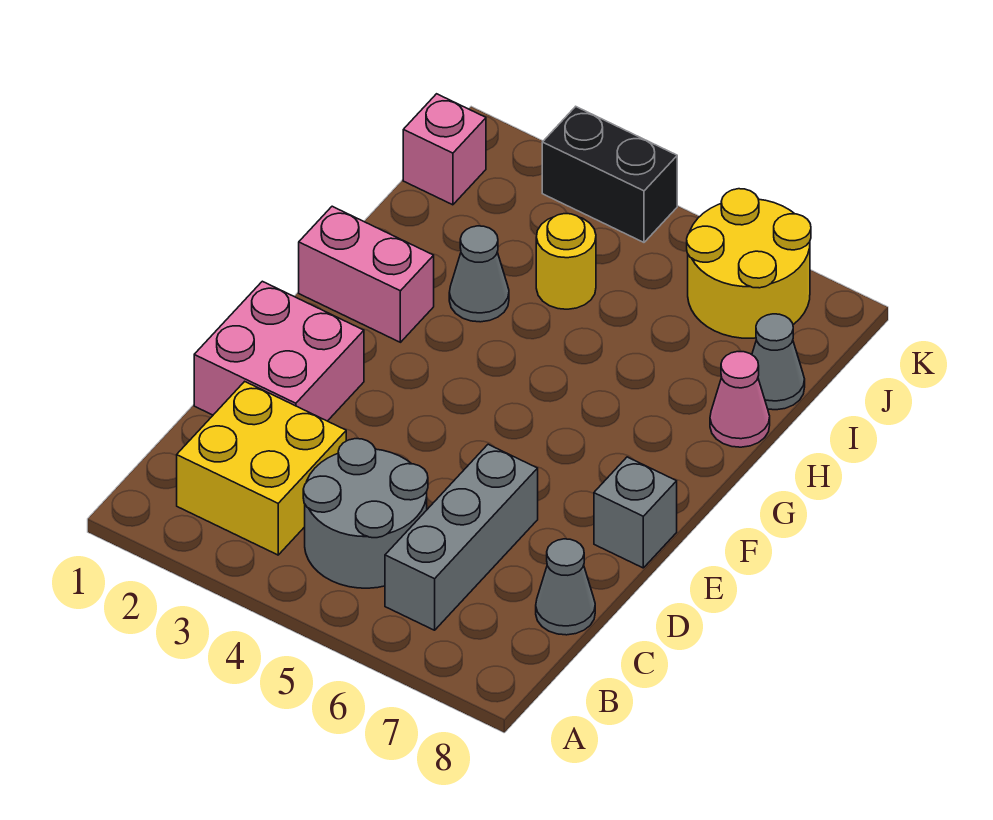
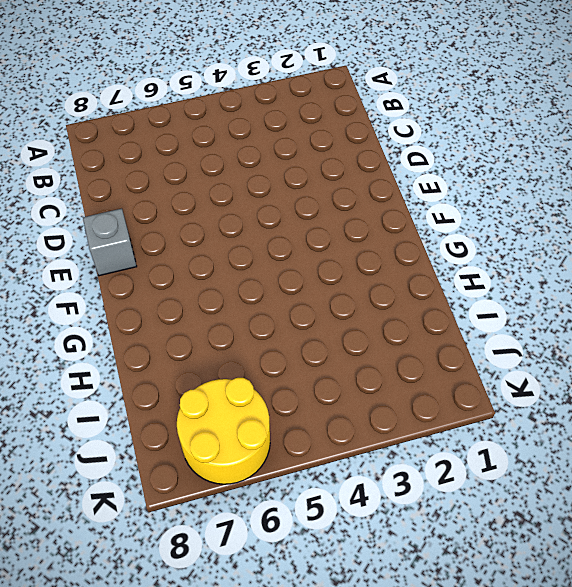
none -> yellow brick B2:C3 level 1
none -> grey round brick B4:C5 level 1
none -> grey brick B6:D6 level 1

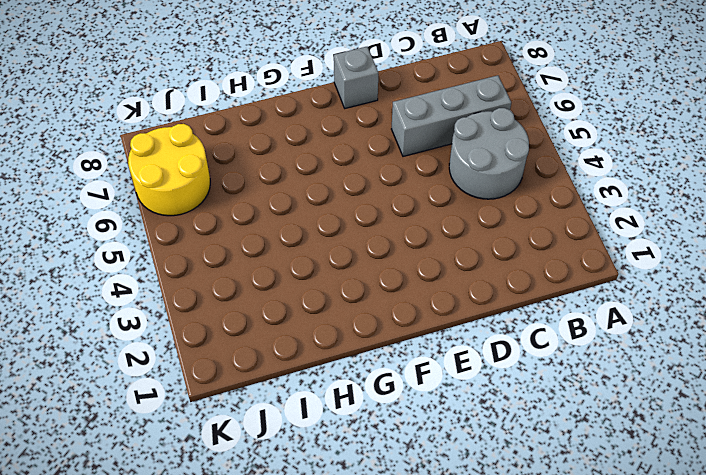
none -> yellow brick B2:C3 level 1
none -> grey cone C8 level 1
none -> pink brick D1:E2 level 1

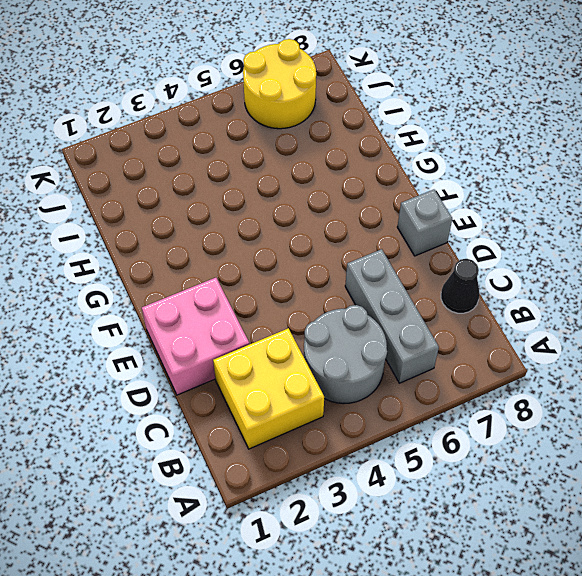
black cone C8 level 1 -> grey cone C8 level 1
none -> pink brick G1:G2 level 1
none -> grey cone H3 level 1
none -> pink cone H8 level 1

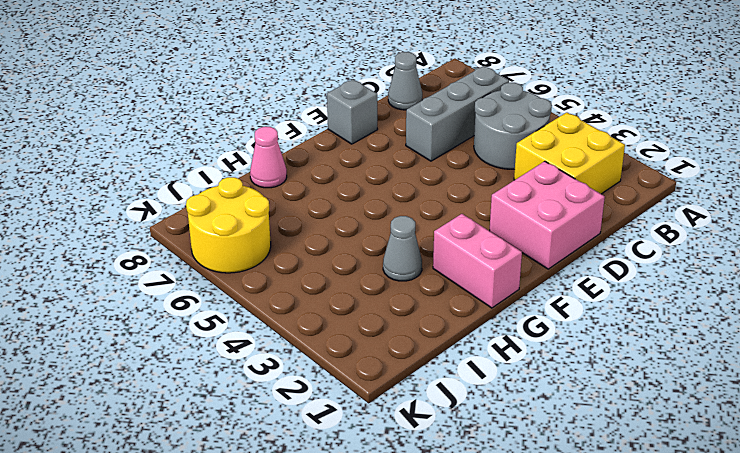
none -> yellow round brick I4 level 1
none -> grey cone I8 level 1
none -> pink brick J1 level 1

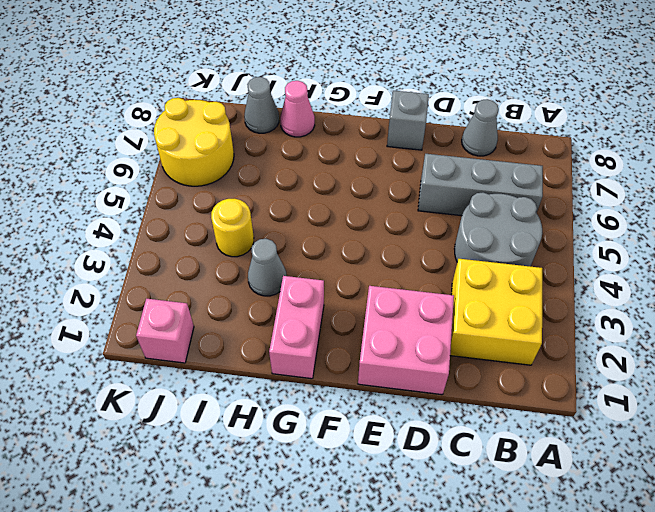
none -> black brick K3:K4 level 1

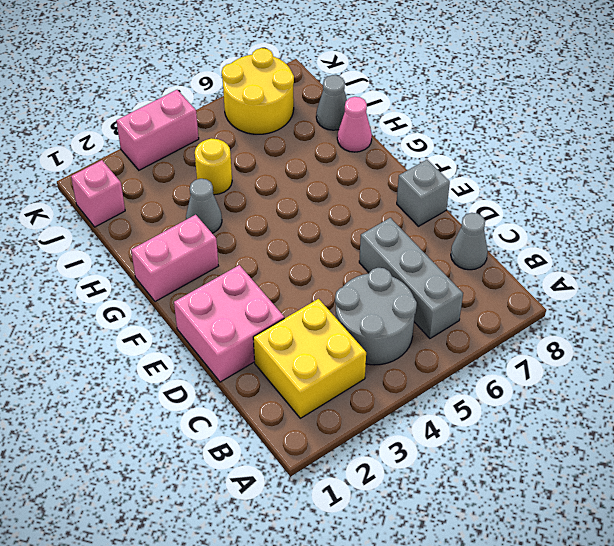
pink brick K3:K4 level 1 -> black brick K3:K4 level 1

